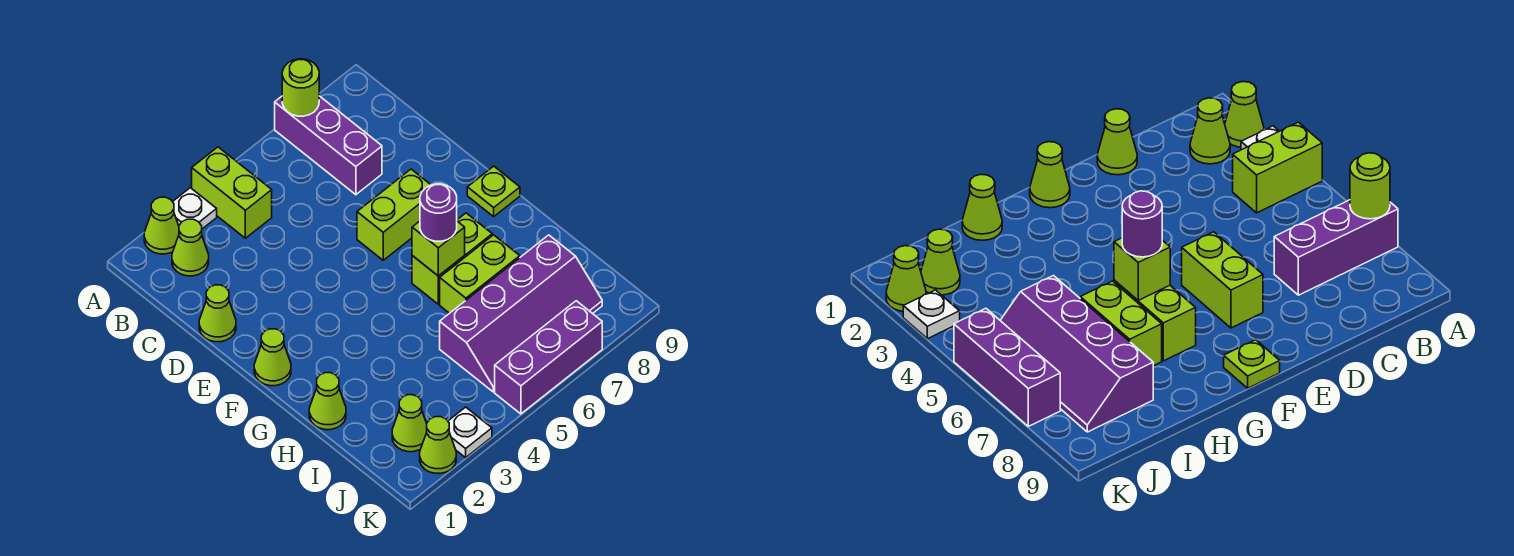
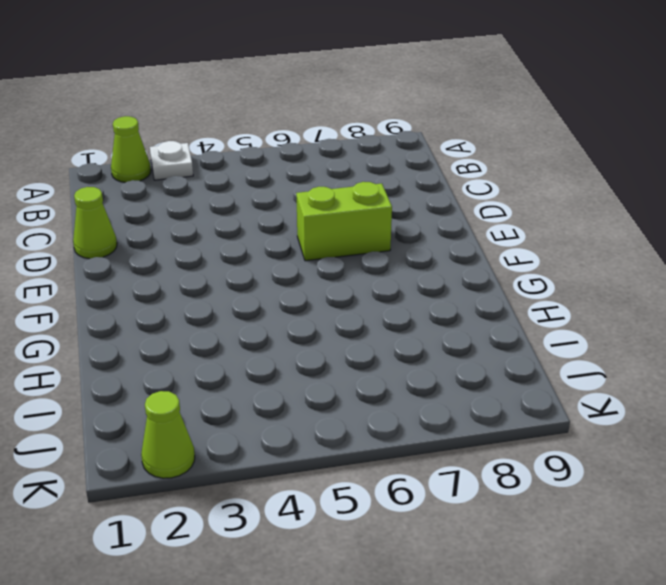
none -> lime brick A4:B4 level 1
none -> purple brick A7:C7 level 1
none -> lime cone B2 level 1

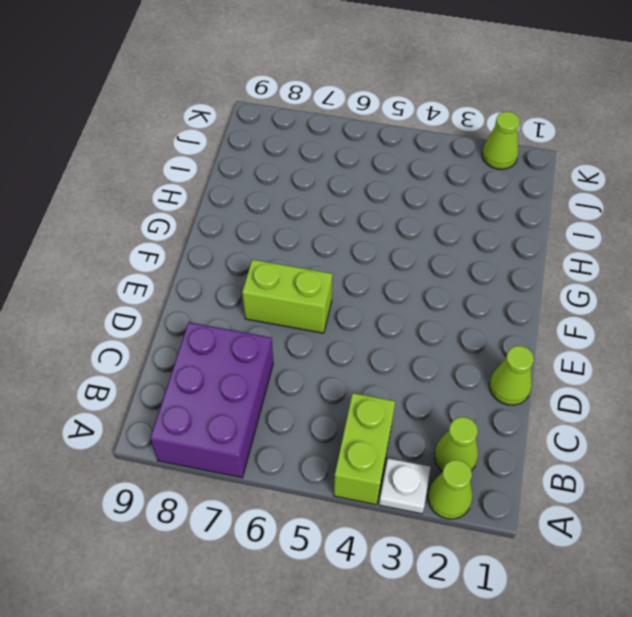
purple brick A7:C8 level 1 -> purple brick A7:C7 level 1
none -> lime cone F1 level 1
none -> lime plate F9 level 1
none -> lime brick G6:G7 level 1

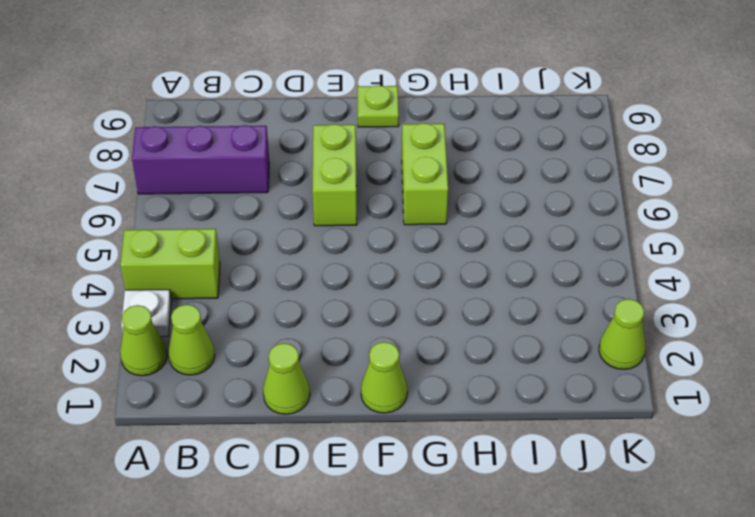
none -> lime cone H1 level 1
none -> lime brick H6:H7 level 1
none -> purple slope I5:J8 level 1 top I

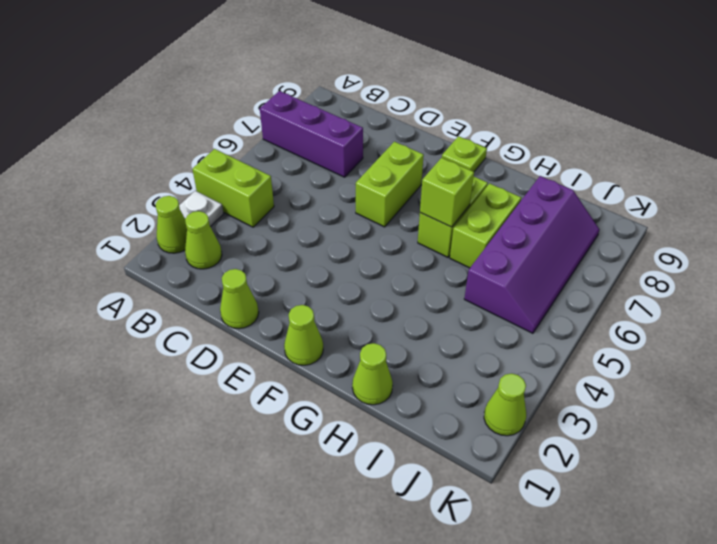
none -> lime cone J2 level 1
none -> white plate K3 level 1
none -> purple brick K5:K7 level 1

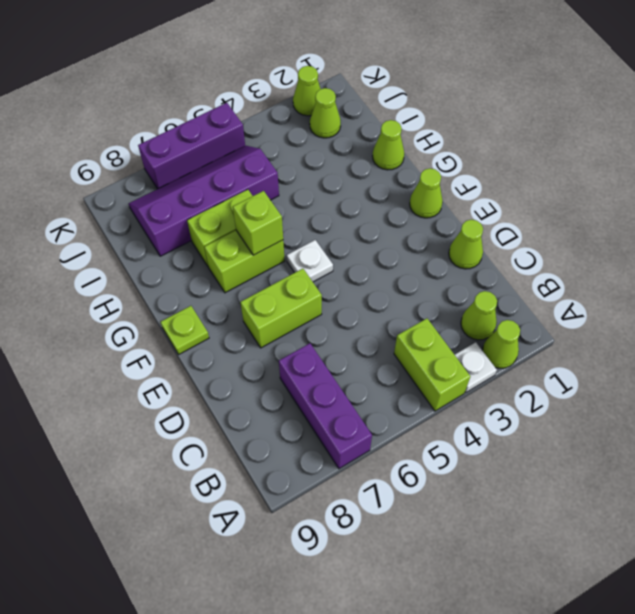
white plate F5 level 1 -> white plate K3 level 1
none -> lime round brick A7 level 2
none -> purple round brick G6 level 3

